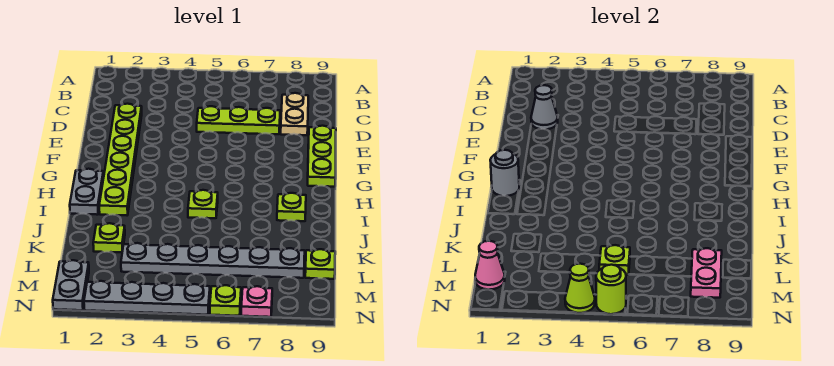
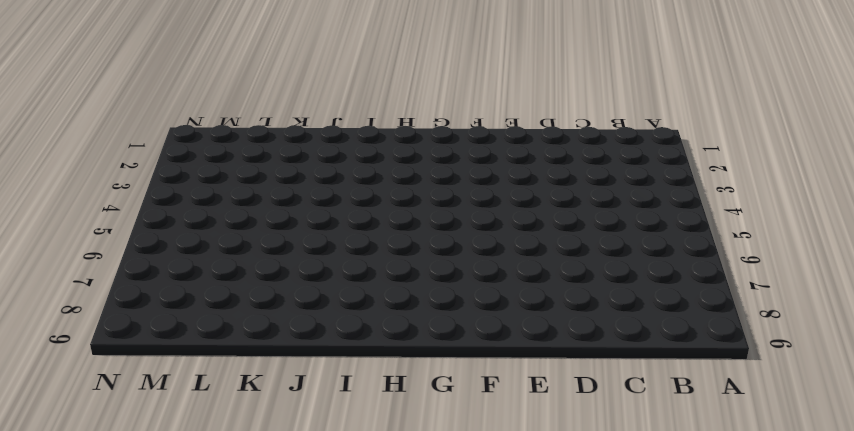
none -> tan plate C8:D8 level 1
none -> lime plate D2:I2 level 1
none -> lime plate D5:D7 level 1

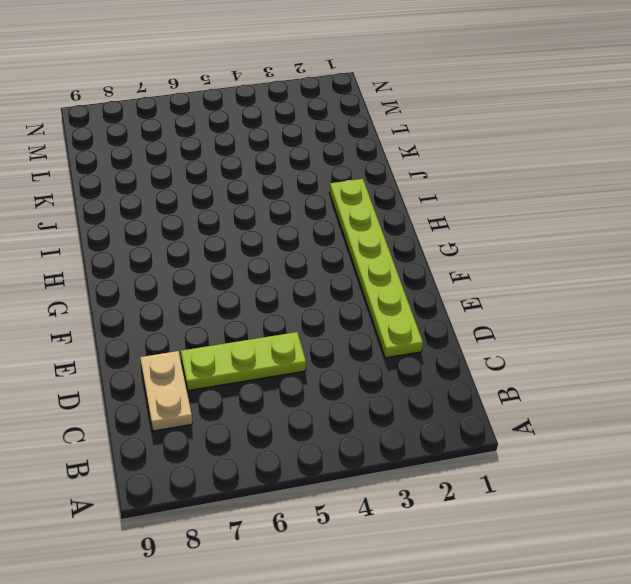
none -> lime plate E9:G9 level 1
none -> grey plate H1:I1 level 1
none -> lime plate I5 level 1

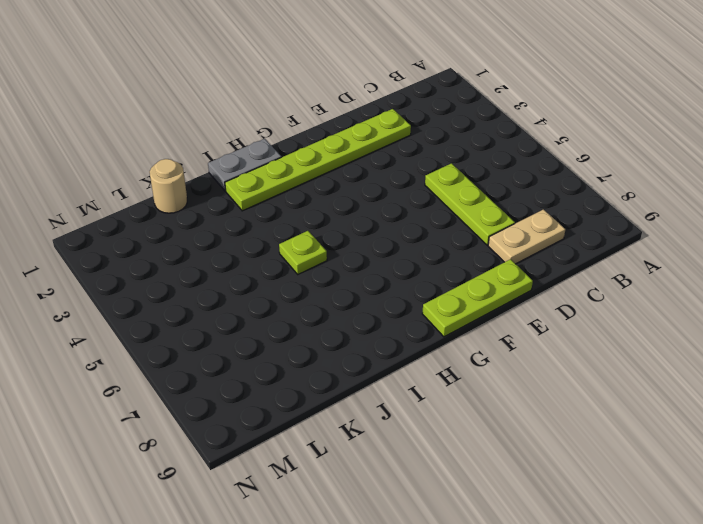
tan round brick K1 level 1 -> none
none -> lime plate I8 level 1
none -> lime plate K2 level 1
none -> grey plate L3:L8 level 1

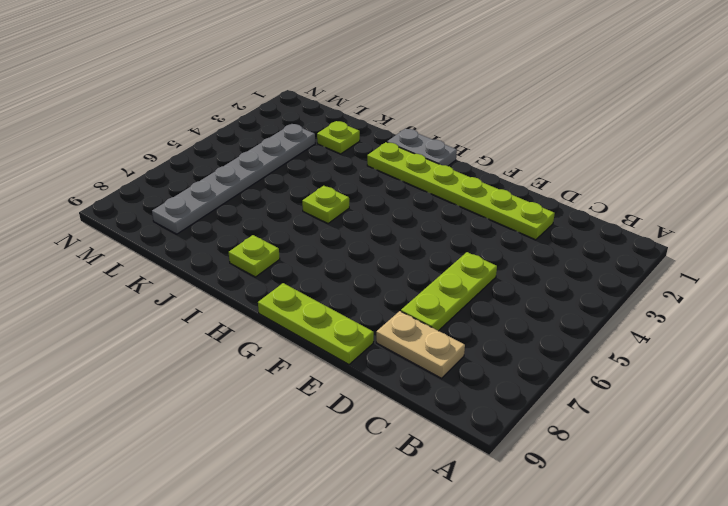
none -> lime plate L9 level 1
none -> grey plate M1:N1 level 1
none -> grey plate N2:N5 level 1

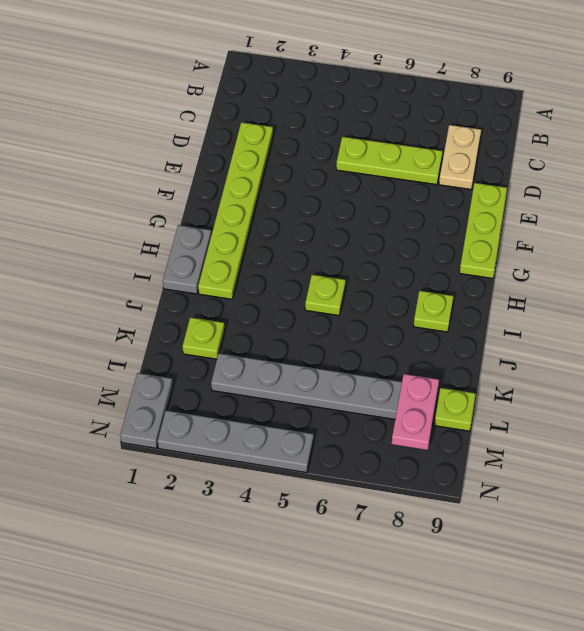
none -> lime plate N6 level 1
none -> pink plate N7 level 1
none -> grey cone D2 level 2

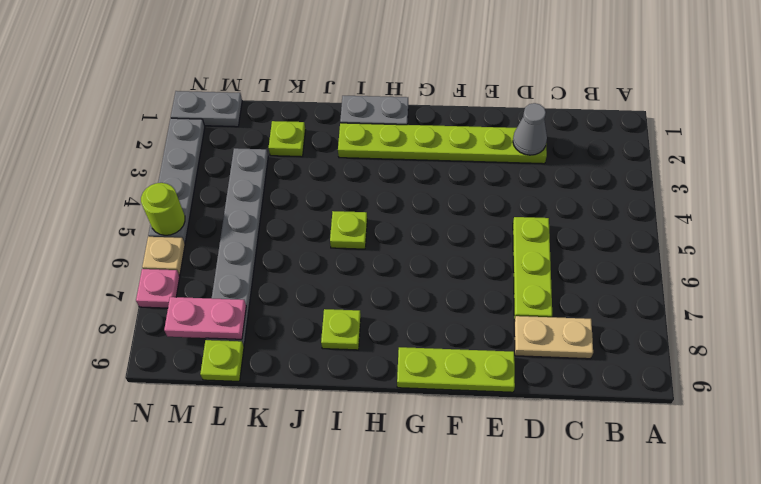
tan plate N6 level 1 -> lime plate N6 level 1
none -> grey round brick H1 level 2
none -> lime plate L5 level 2
none -> pink cone M1 level 2

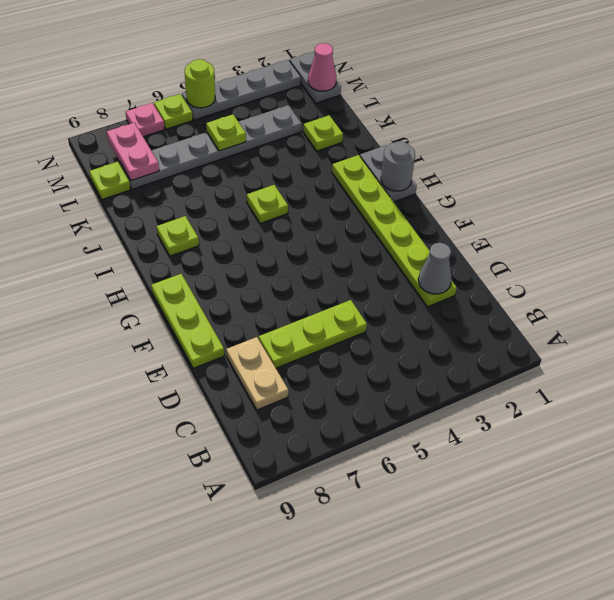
none -> lime cone N4 level 2

